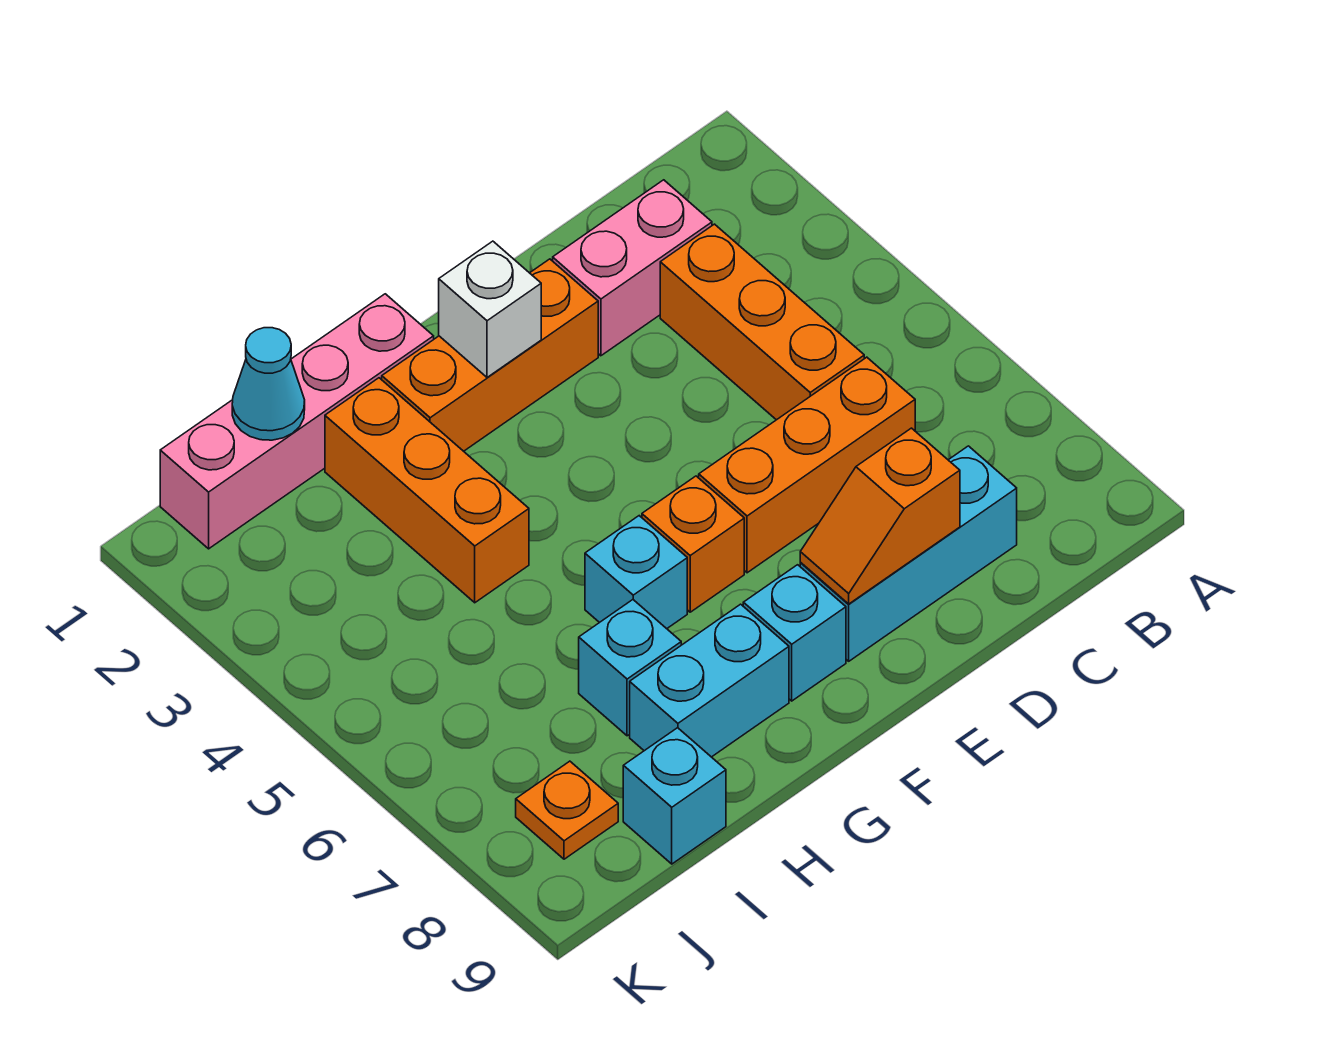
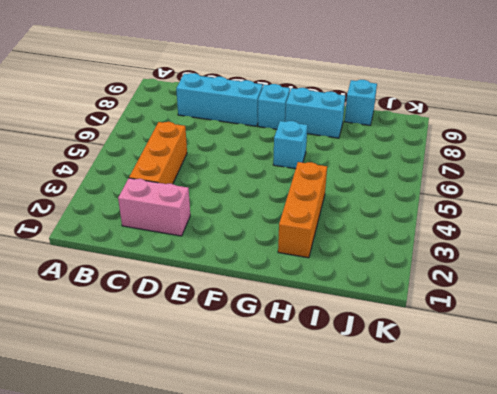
none -> orange brick C6:E6 level 1
none -> orange brick E2:G2 level 1
none -> orange brick F6 level 1

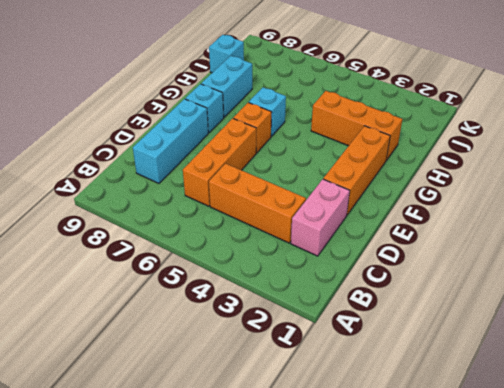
none -> pink brick G1:J1 level 1
none -> cyan brick H7 level 1
none -> orange plate J8 level 1

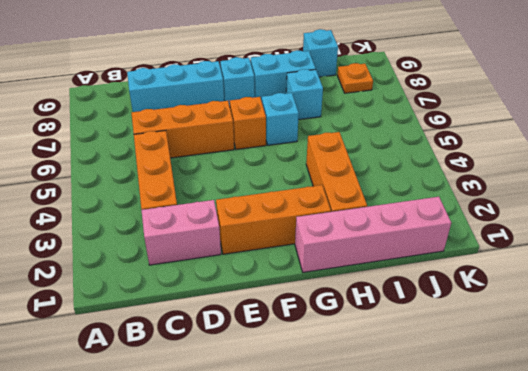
none -> orange slope D8:E8 level 2 top D
none -> white brick F2 level 2
none -> cyan cone I1 level 2

